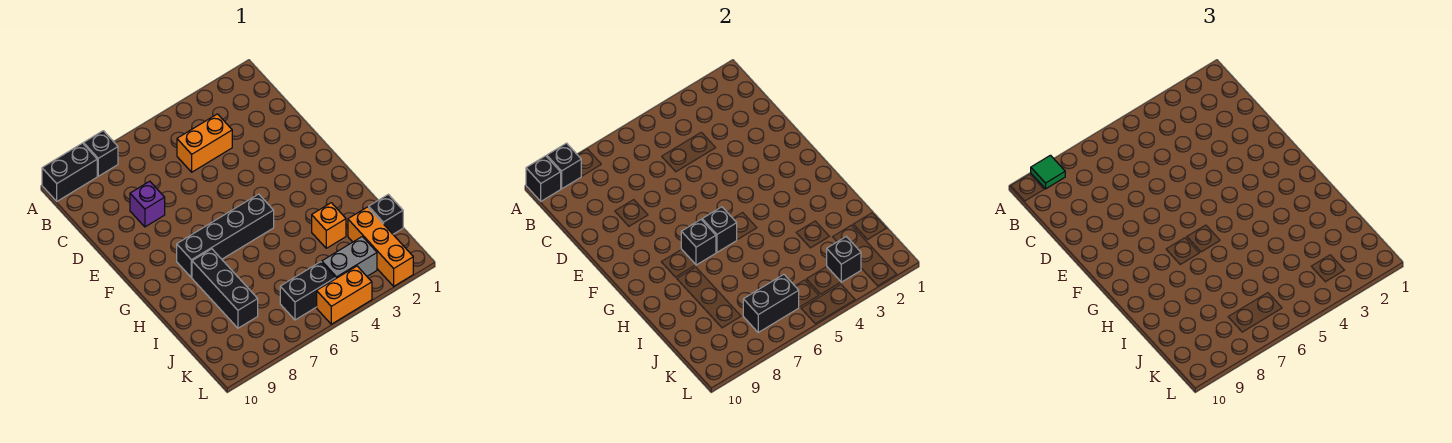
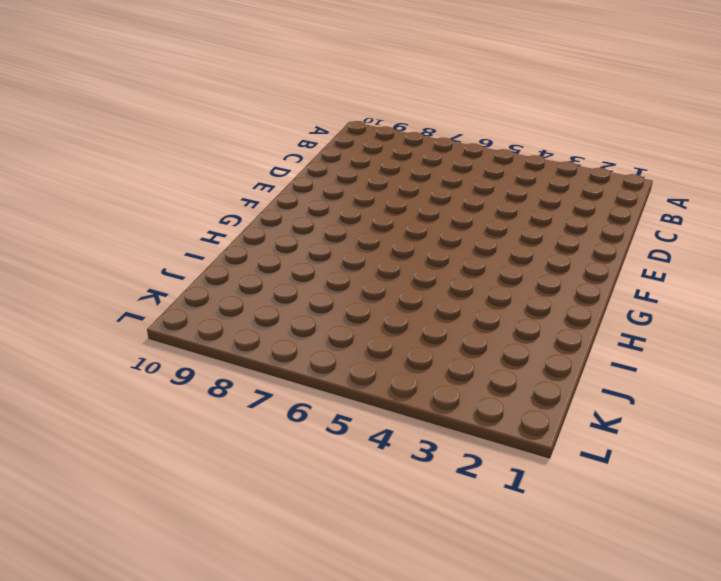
none -> black brick A8 level 1
none -> black brick A9:A10 level 1
none -> orange brick C4:C5 level 1

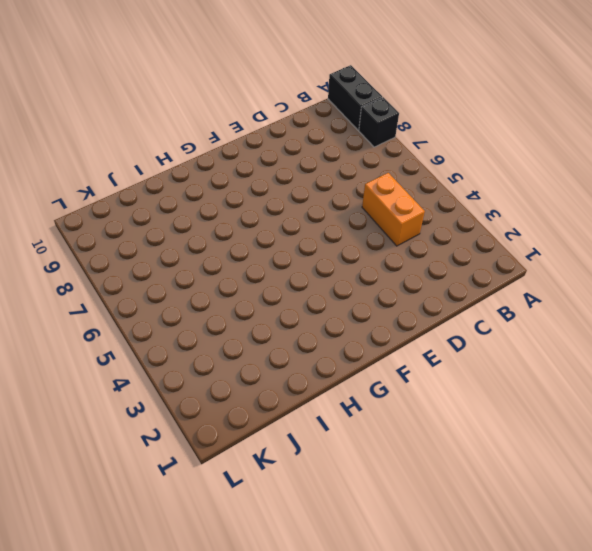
none -> purple brick D8 level 1
none -> black brick G5:G8 level 1
none -> black brick H8:J8 level 1

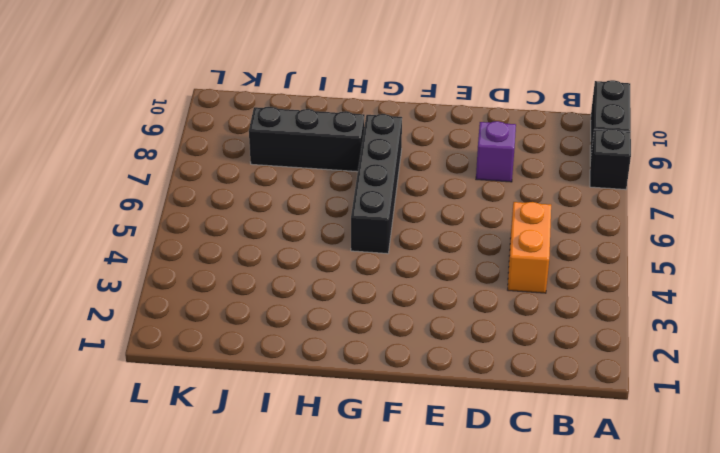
none -> orange brick I3 level 1
none -> black brick J1 level 1
none -> orange brick J2:L2 level 1

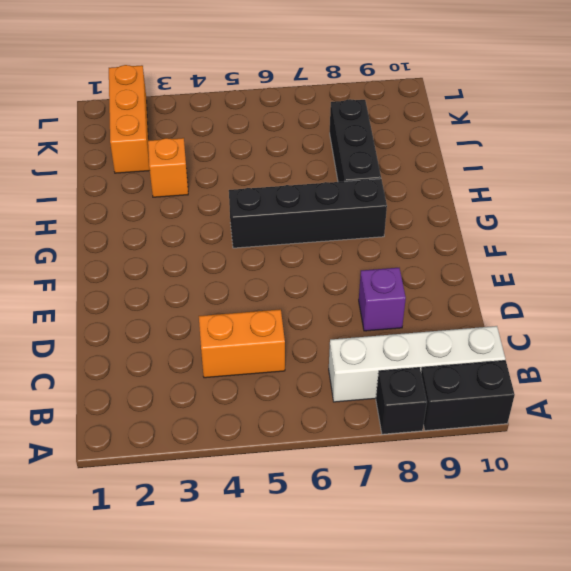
white brick B7:B10 level 1 -> none
none -> black brick J1 level 1
none -> grey brick K3:K4 level 1
none -> black brick K5:K6 level 1

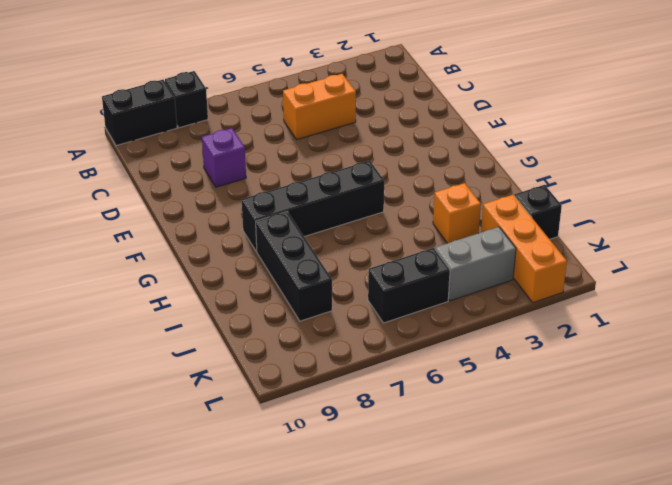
none -> orange brick L4:L5 level 1
none -> black brick A9 level 2
none -> black brick A10 level 2

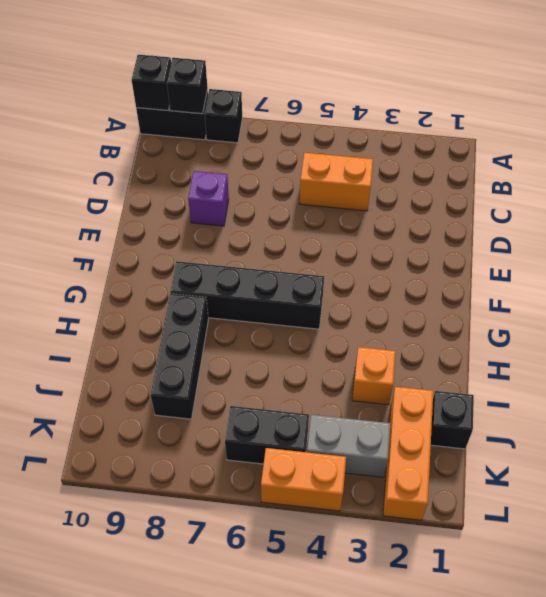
none -> black brick G6 level 2
none -> black brick G7 level 2
none -> black brick K3 level 2

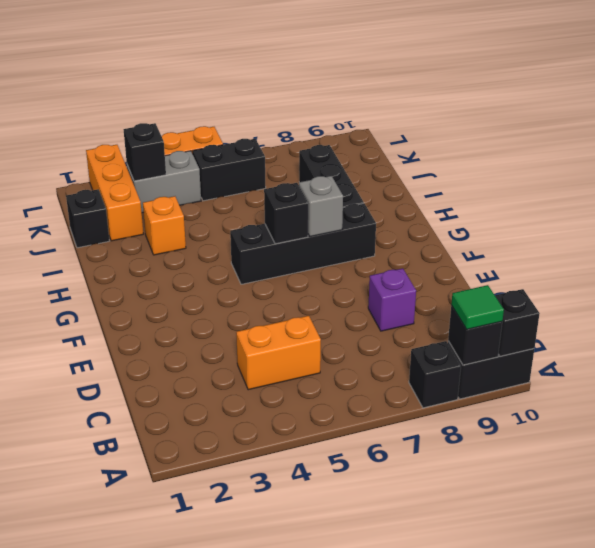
grey brick G7 level 2 -> black brick G7 level 2
none -> black brick K6:K7 level 2

